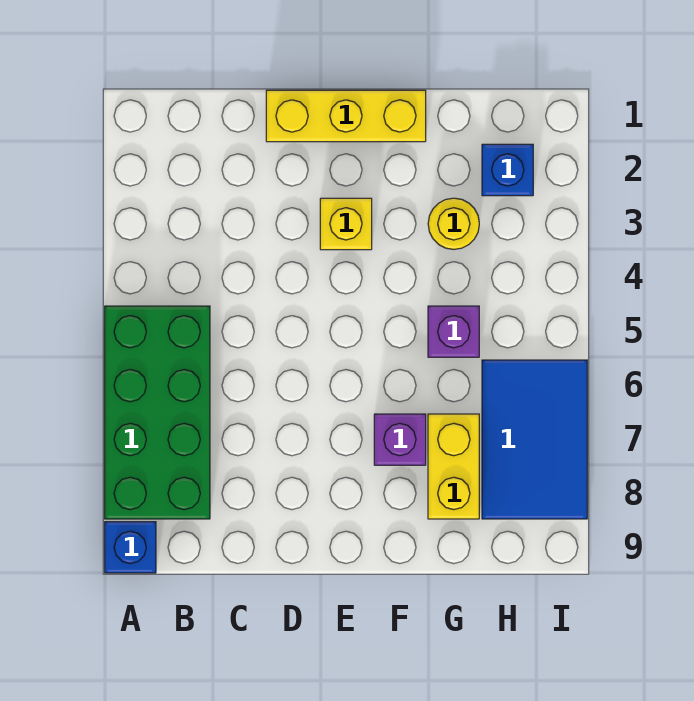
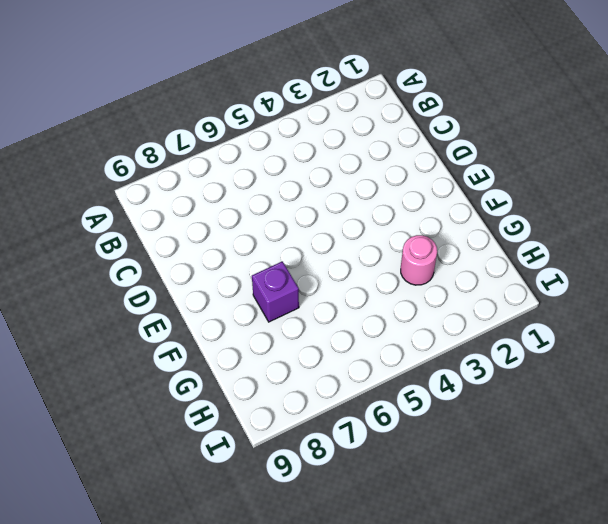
pink round brick G3 level 1 -> yellow round brick G3 level 1
none -> green brick A5:B8 level 1
none -> blue brick A9 level 1

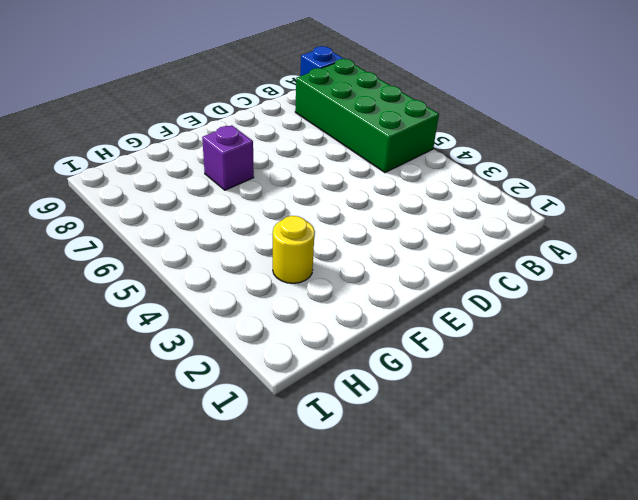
none -> yellow brick D1:F1 level 1
none -> yellow brick E3 level 1

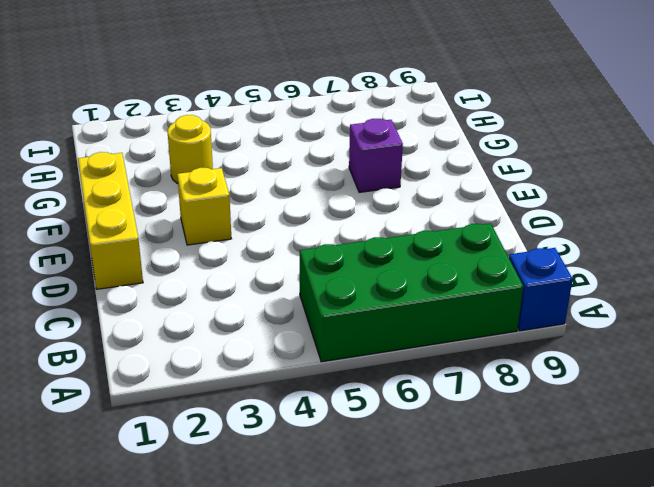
none -> purple brick G5 level 1
none -> yellow brick G7:G8 level 1

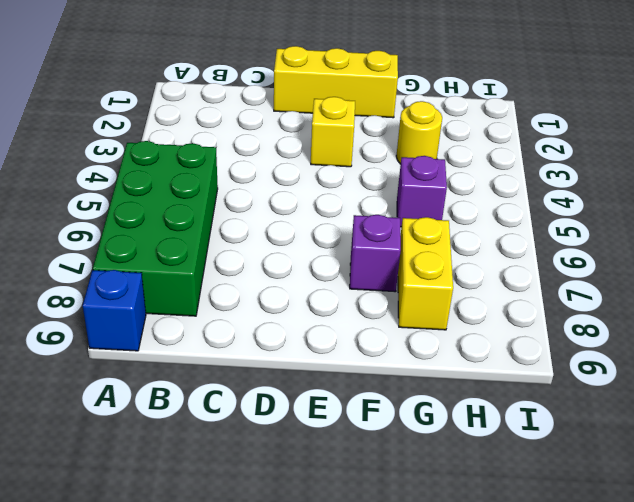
none -> blue brick H2 level 1
none -> blue tile H6:I8 level 1

